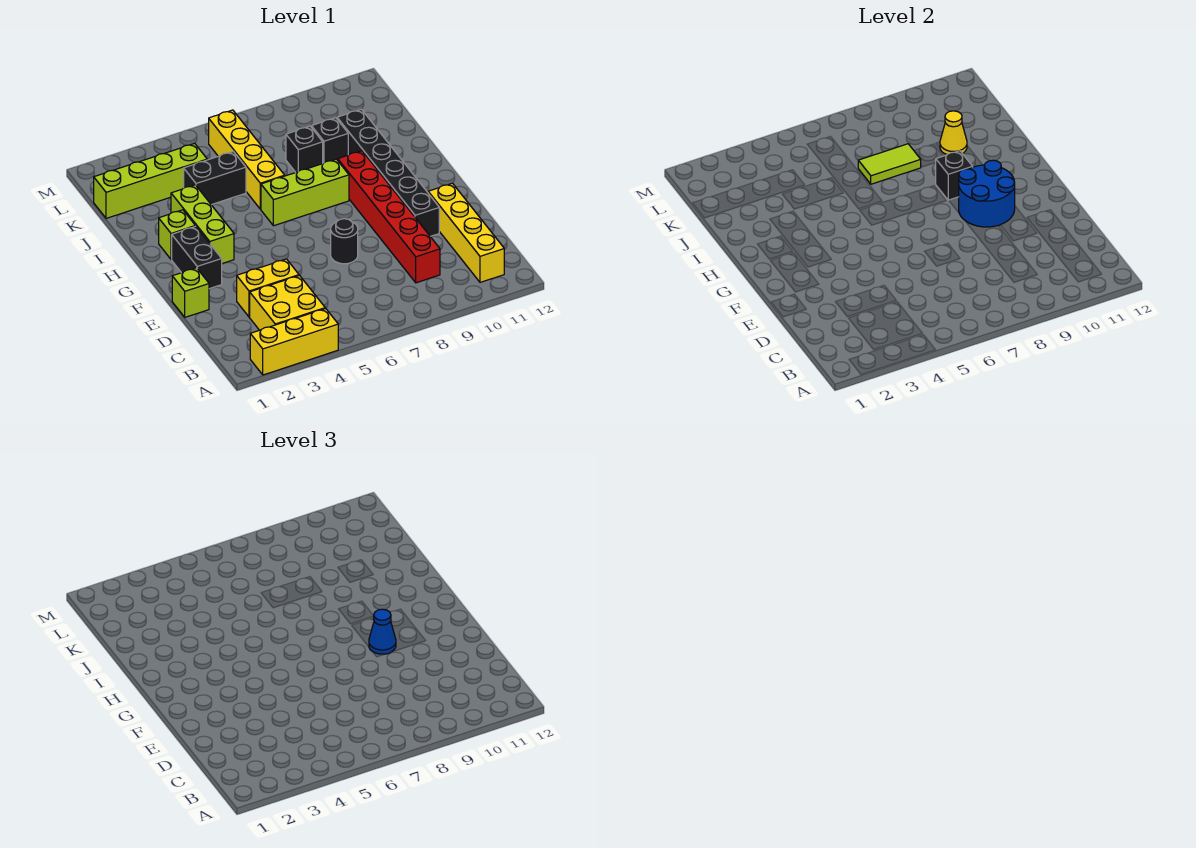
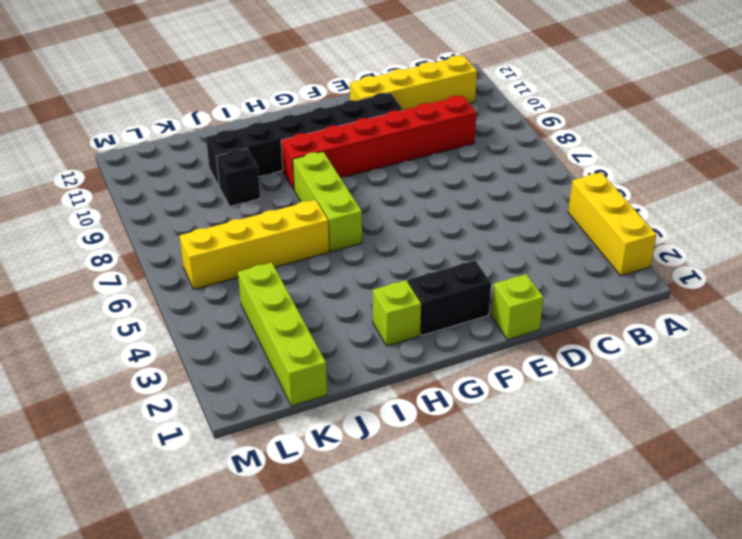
none -> yellow brick B3:C4 level 1
none -> yellow brick D3:D4 level 1
none -> black round brick E7 level 1

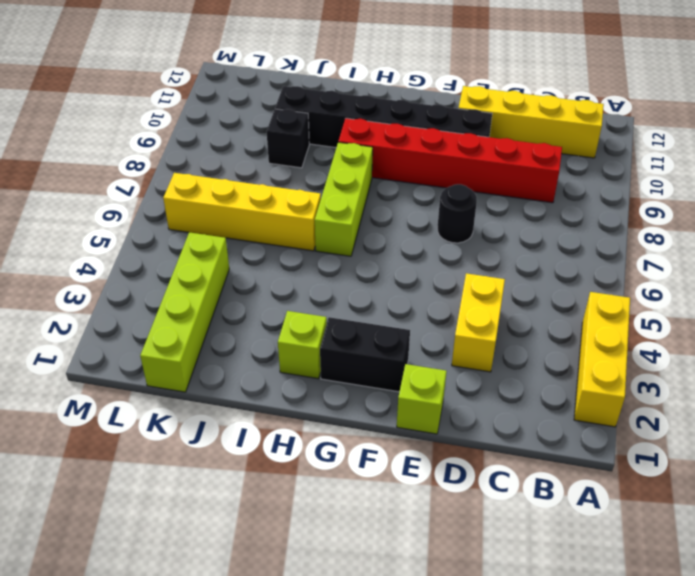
none -> yellow brick B3:C4 level 1
none -> lime brick G3:I3 level 1
none -> black brick J4:J5 level 1

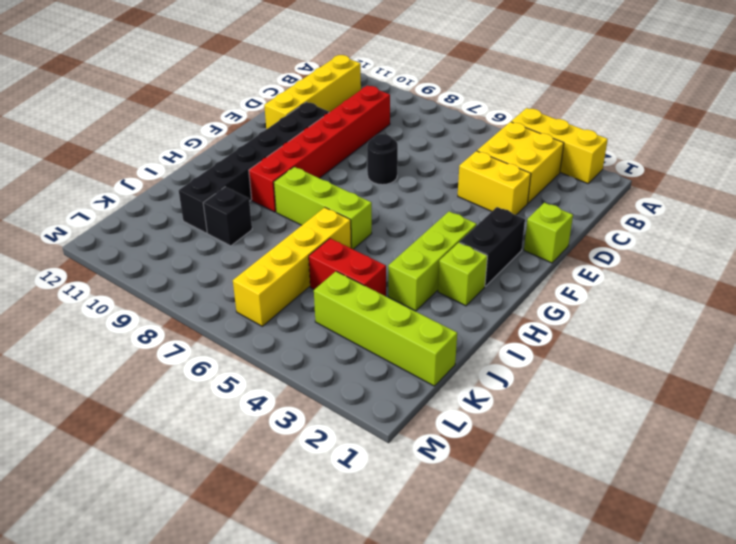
red brick J4:J5 level 1 -> black brick J4:J5 level 1
none -> black brick J8 level 1
none -> blue round brick F9:G10 level 2
none -> black brick H9 level 2

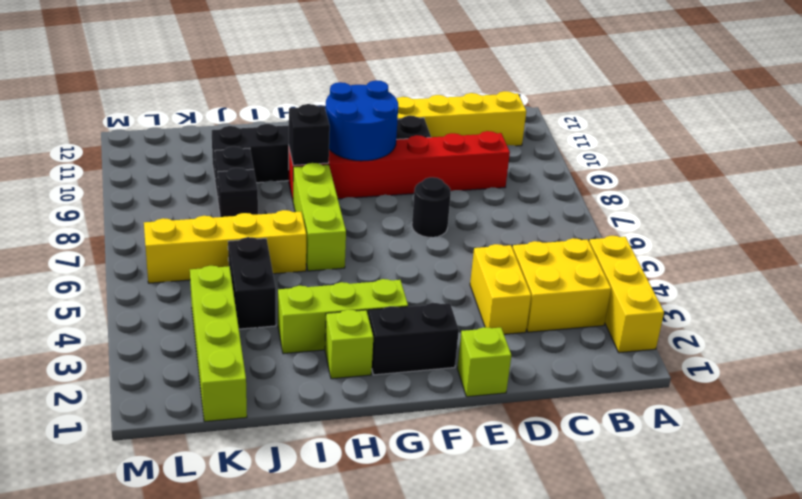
none -> lime tile J7:J8 level 2
none -> yellow cone J10 level 2
none -> blue cone F9 level 3

